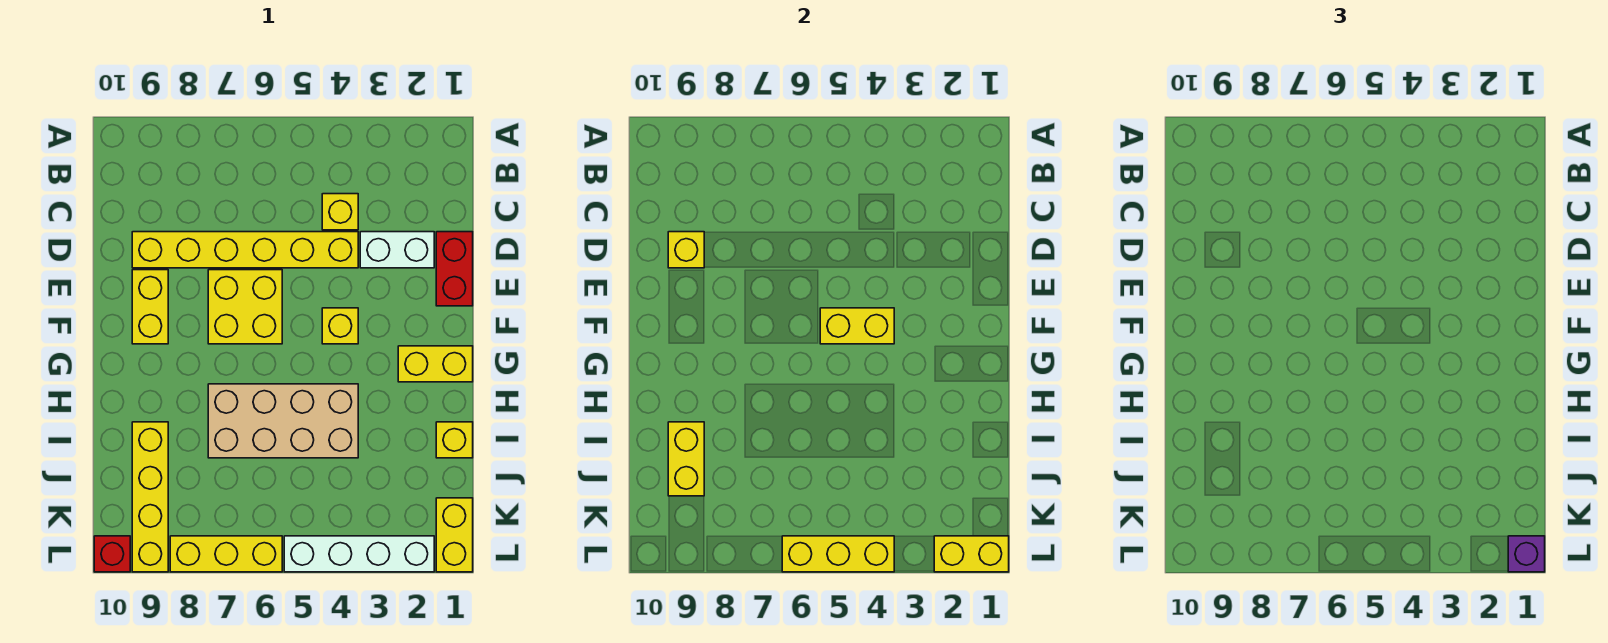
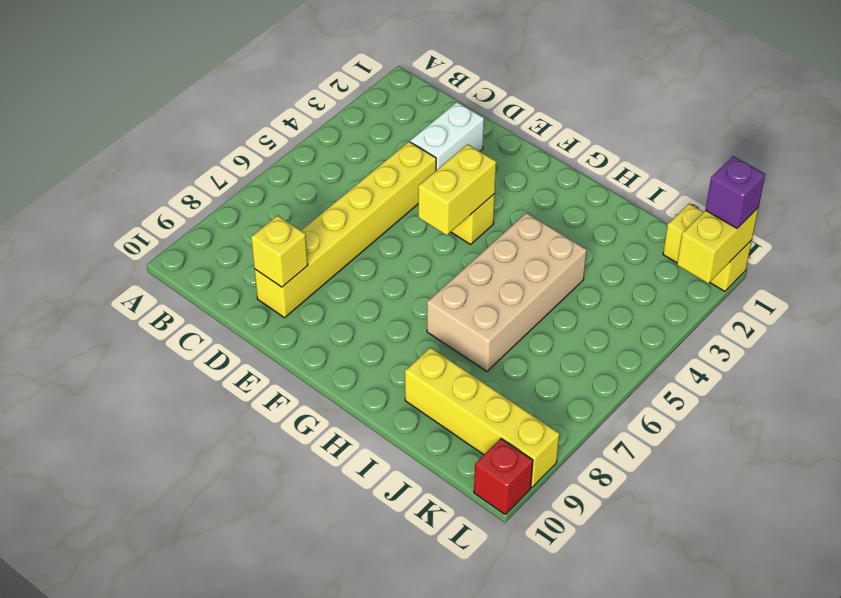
none -> yellow brick C4 level 1
none -> red brick D1:E1 level 1
none -> yellow brick E6:F7 level 1

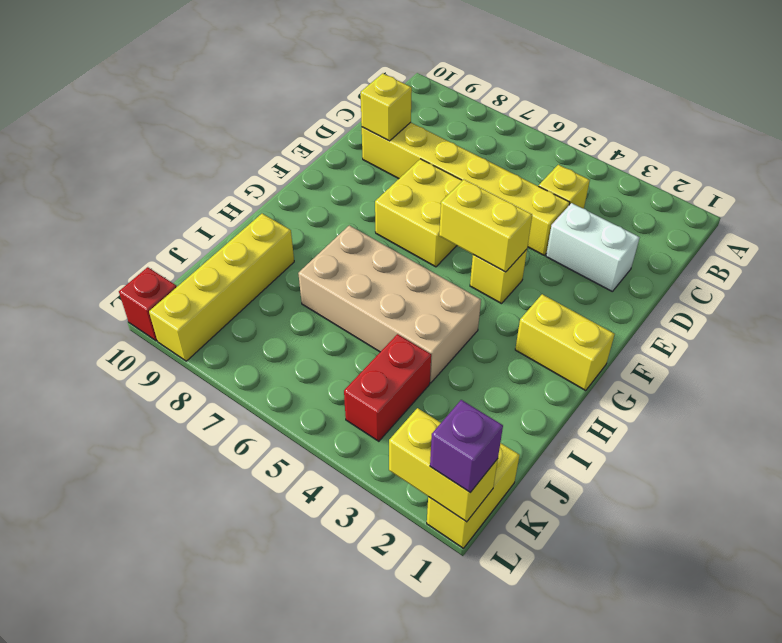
red brick J4:K4 level 1 -> red brick D1:E1 level 1
none -> yellow brick E9:F9 level 1
none -> yellow brick I1 level 1
none -> white brick L2:L5 level 1

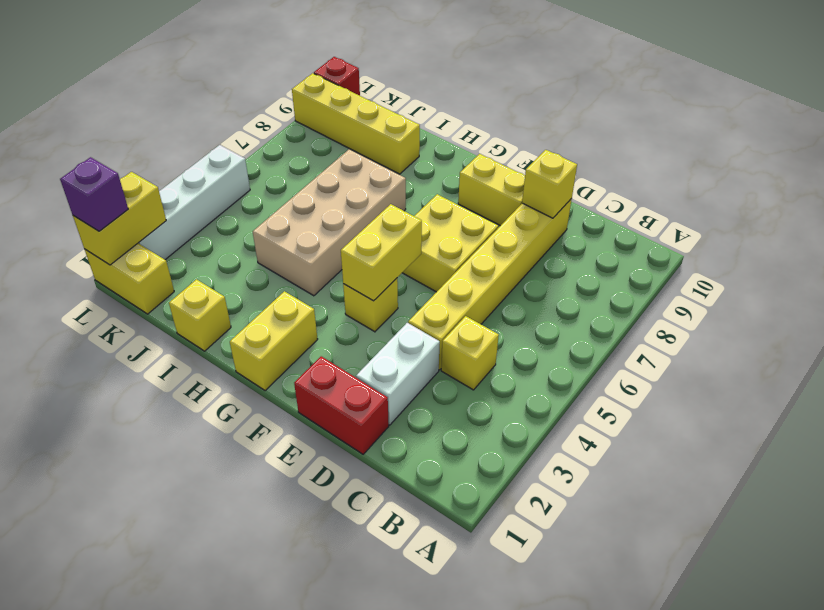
none -> yellow brick L6:L8 level 1
none -> yellow brick I9:J9 level 2
none -> yellow brick L4:L6 level 2

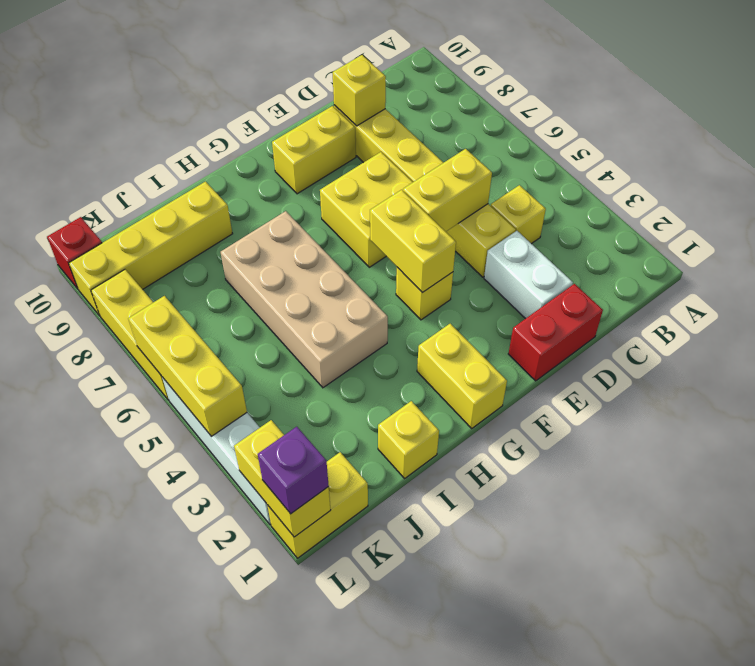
yellow brick D5:E5 level 2 -> yellow brick I9:J9 level 2

